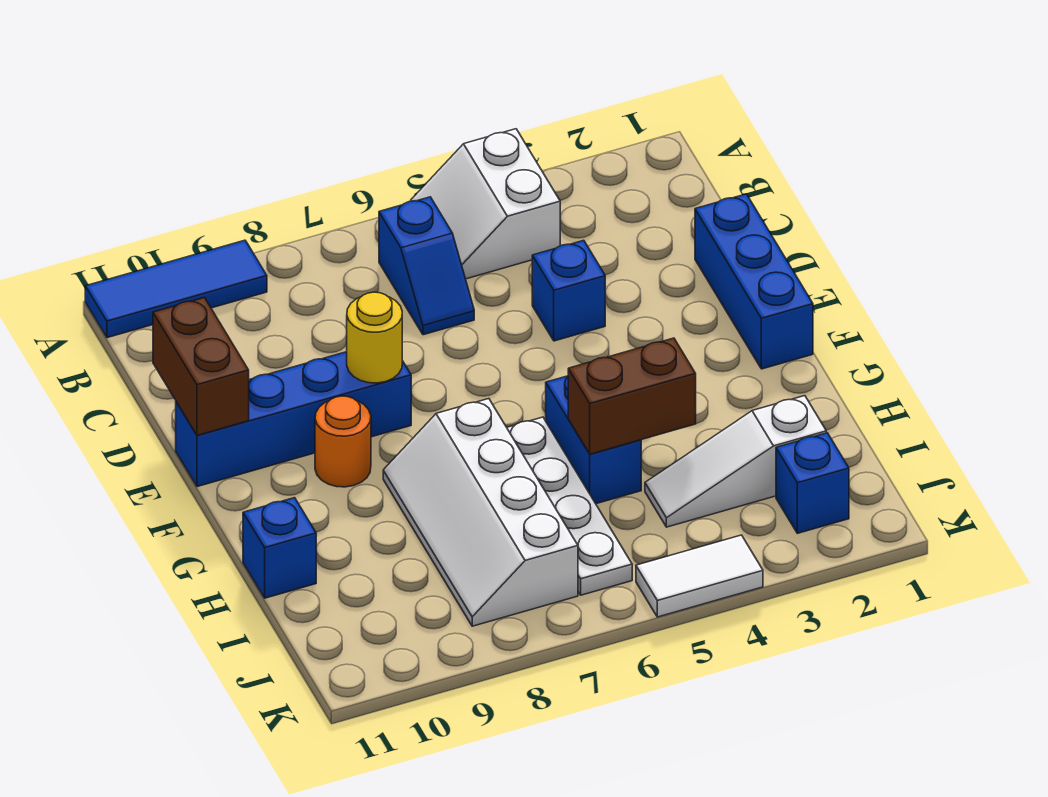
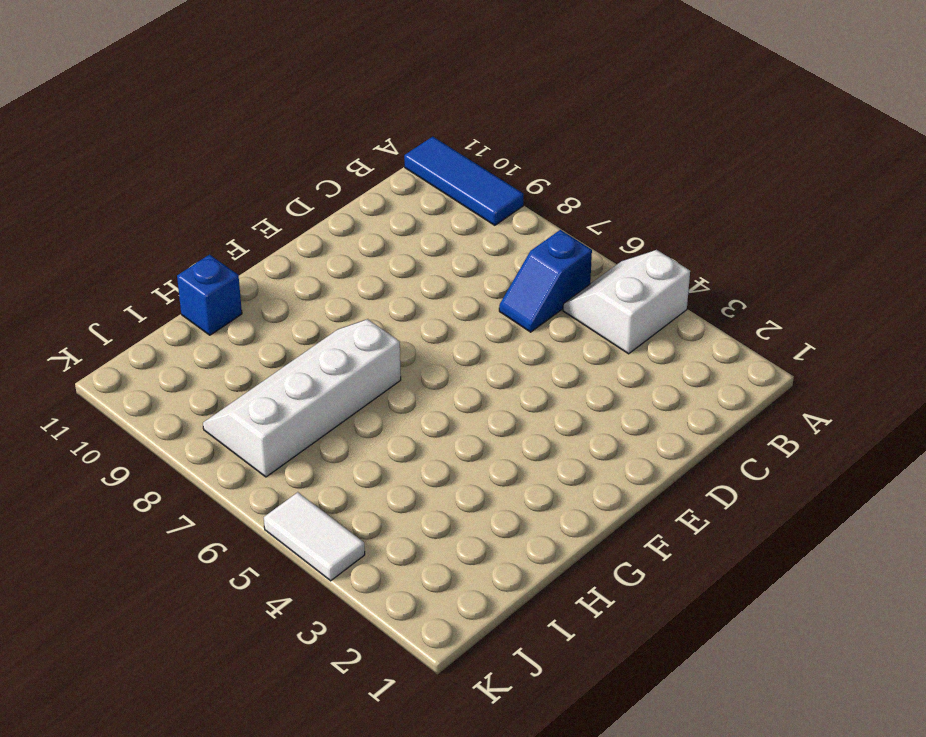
none -> blue brick D1:F1 level 1
none -> blue brick D4 level 1
none -> blue brick E8:E11 level 1

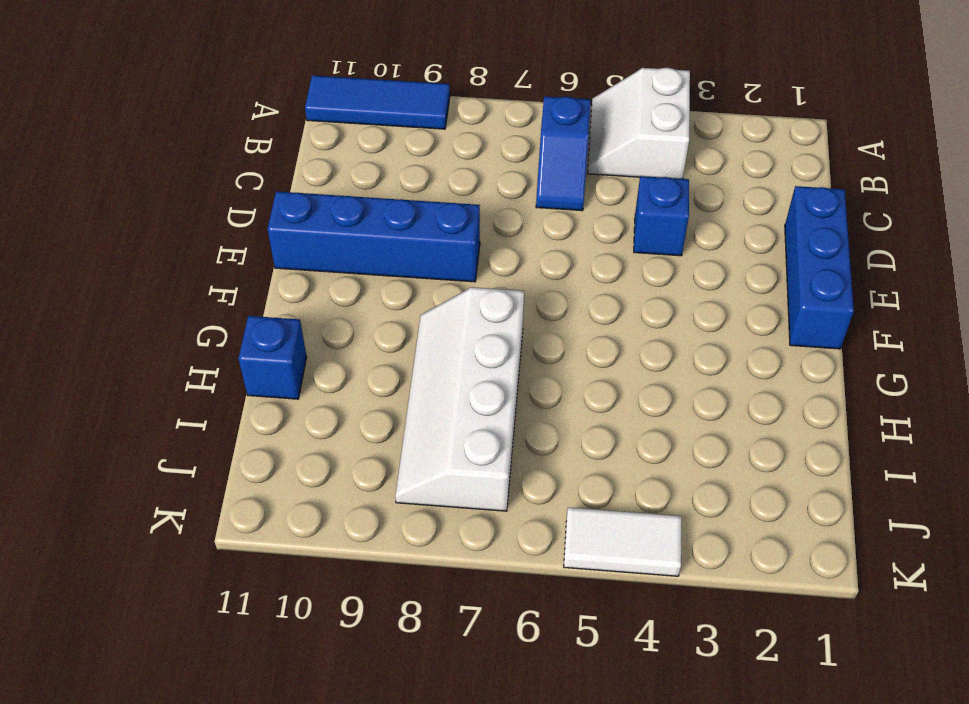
none -> orange round brick F9 level 1
none -> blue brick G5:H5 level 1
none -> white plate G6:J6 level 1

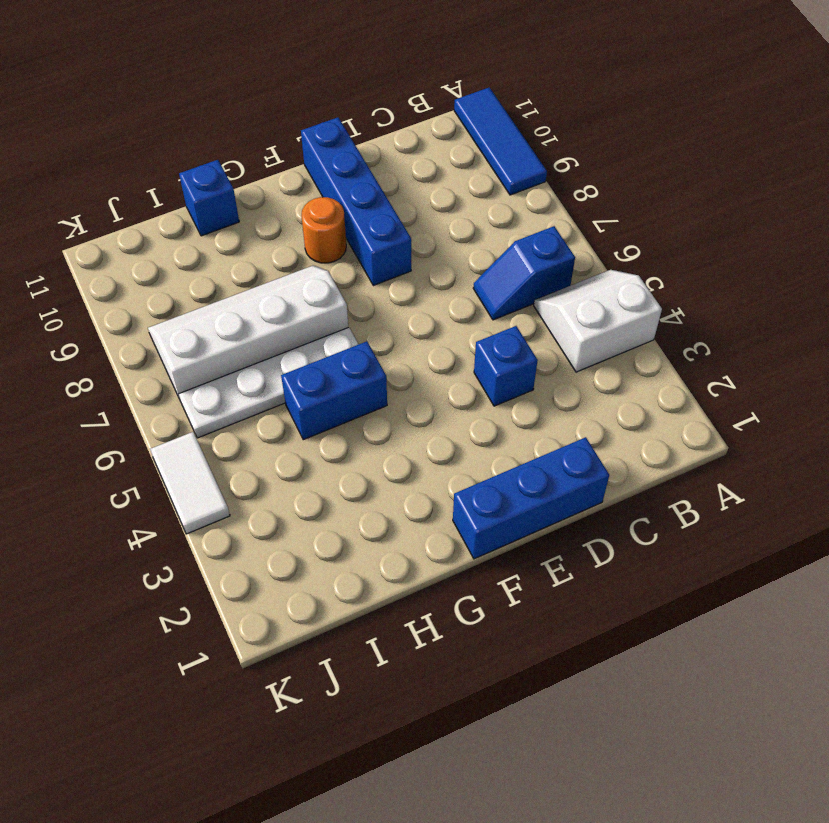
none -> white slope I2:I4 level 1 top 2
none -> blue brick J2 level 1
none -> brown brick D11:E11 level 2

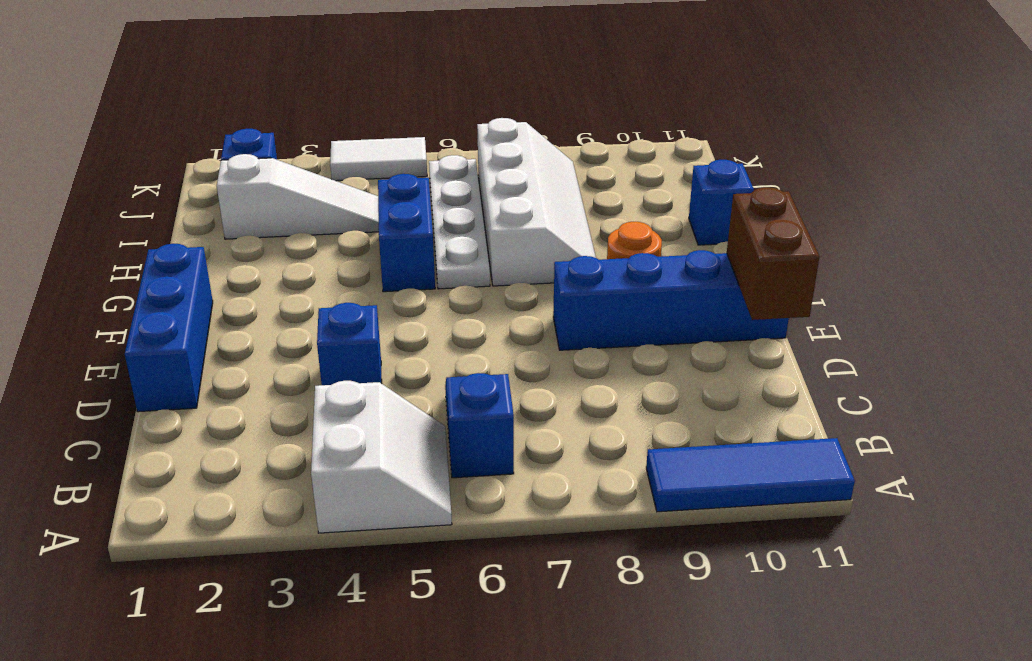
none -> yellow round brick E8 level 2
none -> brown brick H4:H5 level 2

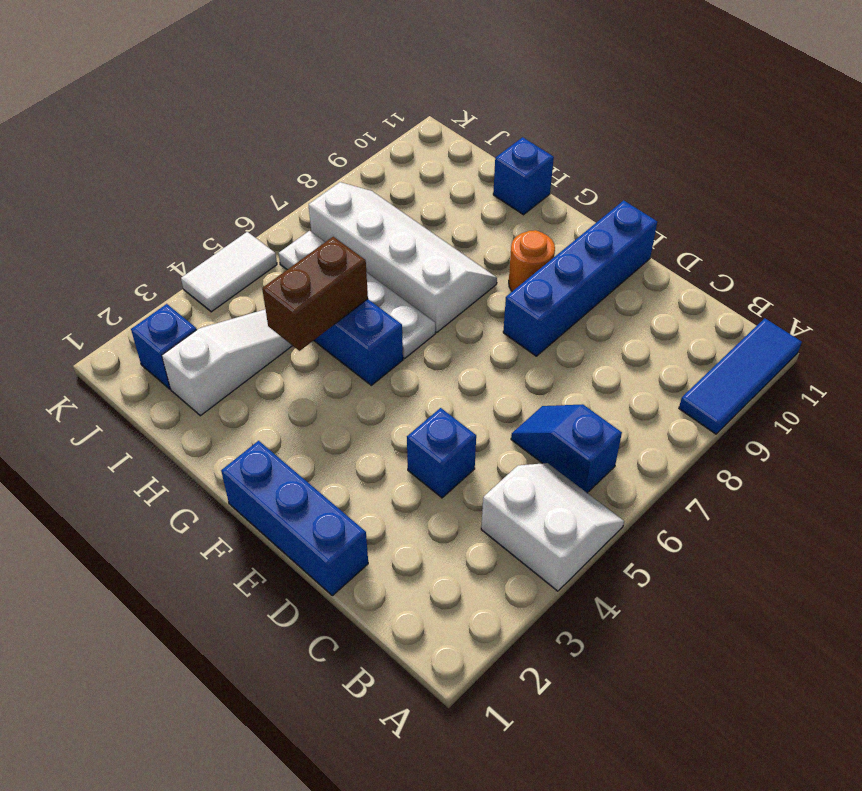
none -> brown brick D11:E11 level 2
none -> yellow round brick E8 level 2

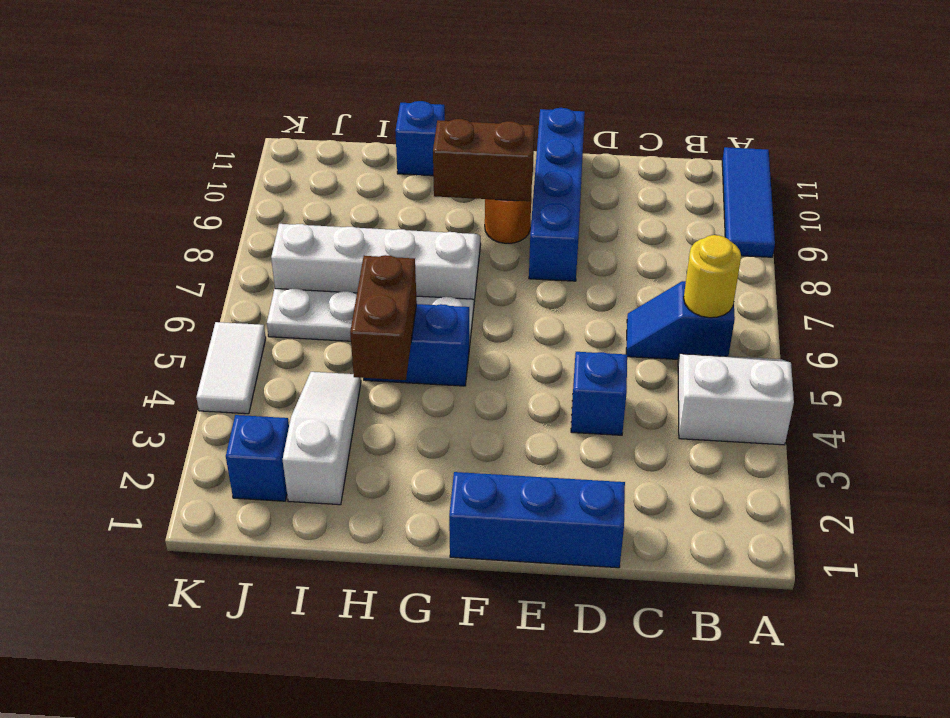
yellow round brick B6 level 2 -> yellow round brick E8 level 2
brown brick F9:G9 level 2 -> brown brick D11:E11 level 2

